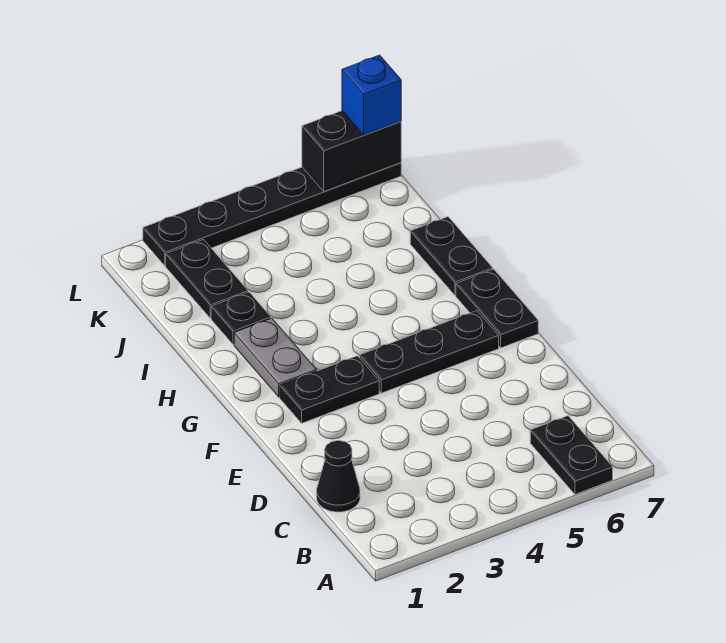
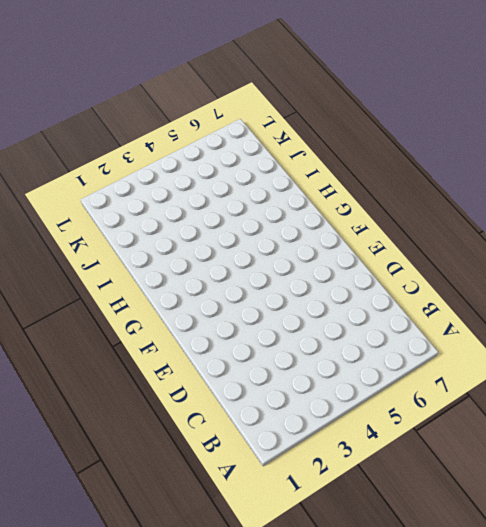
none -> black plate A6:B6 level 1
none -> black cone C1 level 1
none -> black plate F2:F3 level 1

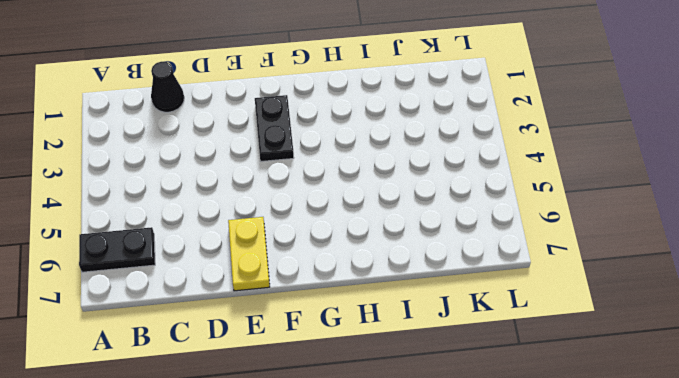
yellow plate E6:E7 level 1 -> none
none -> black plate F4:F6 level 1
none -> black plate F7:G7 level 1
none -> grey plate G2:H2 level 1

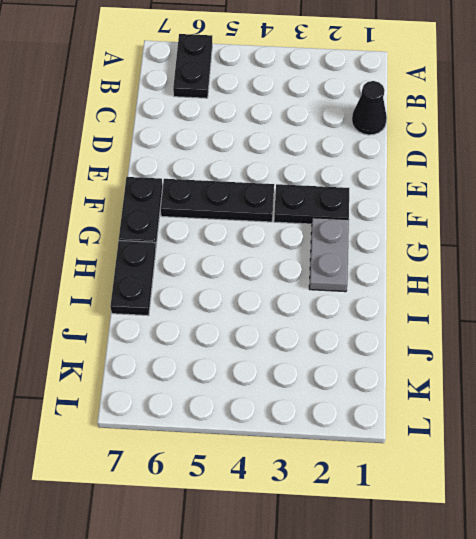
none -> black plate I2 level 1
none -> black plate J2:K2 level 1
none -> black plate L2:L7 level 1

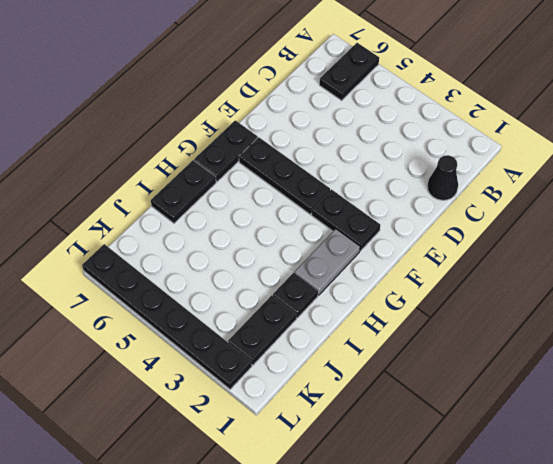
none -> black brick L6:L7 level 2
none -> blue brick L7 level 3

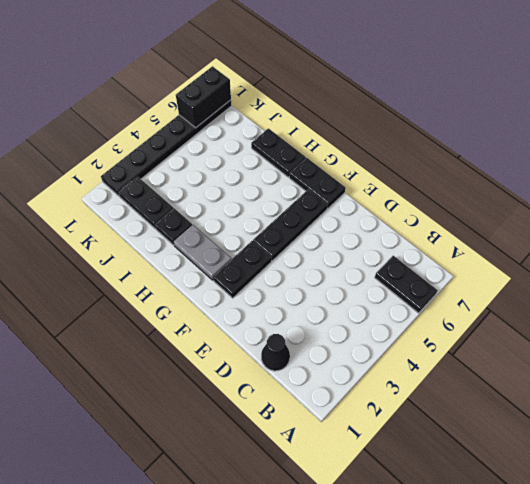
none -> blue brick L7 level 3

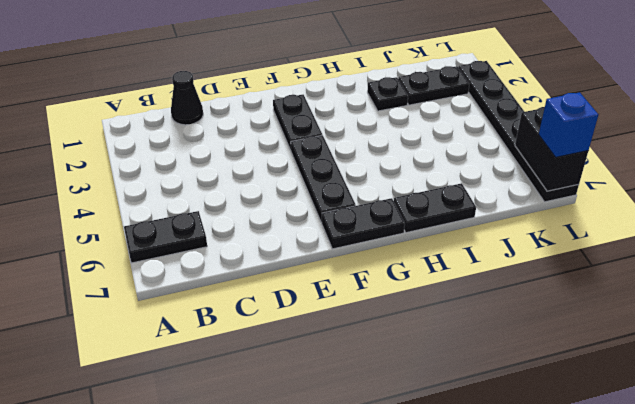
none -> grey plate G2:H2 level 1

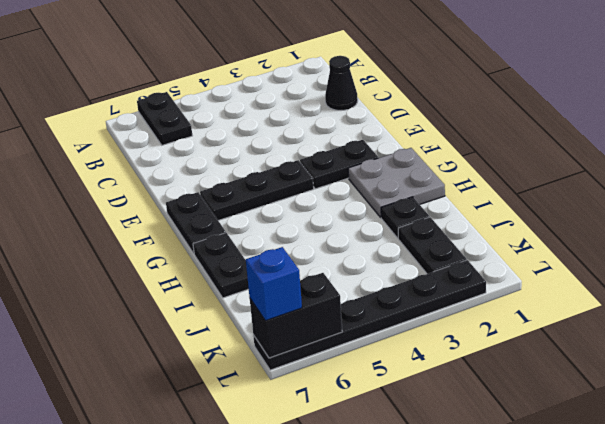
grey plate G1:H2 level 1 -> grey plate G2:H2 level 1

